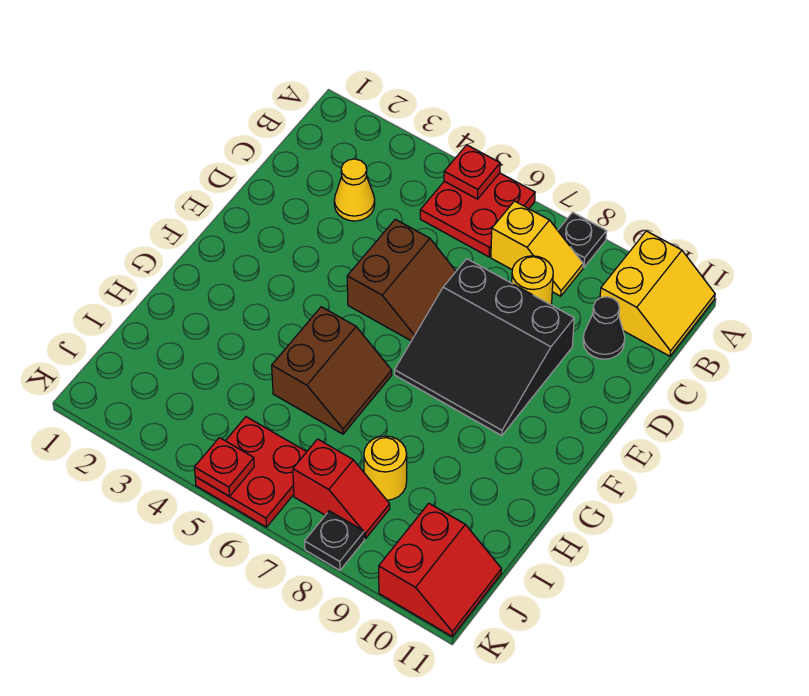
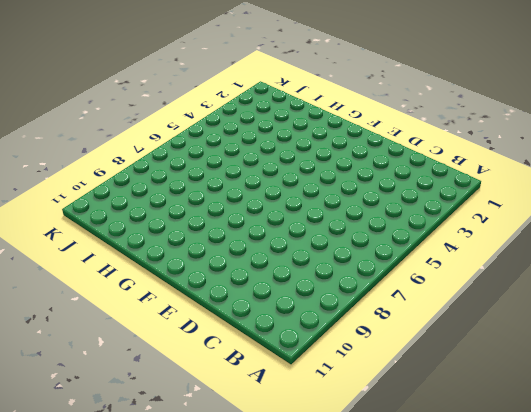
none -> red plate A5:B6 level 1
none -> black plate A8 level 1
none -> yellow slope A10:B11 level 1 top 10

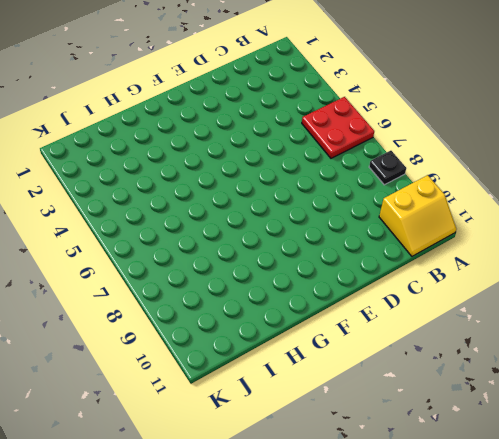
none -> yellow slope B7:B8 level 1 top 7
none -> yellow cone C3 level 1
none -> yellow round brick C8 level 1

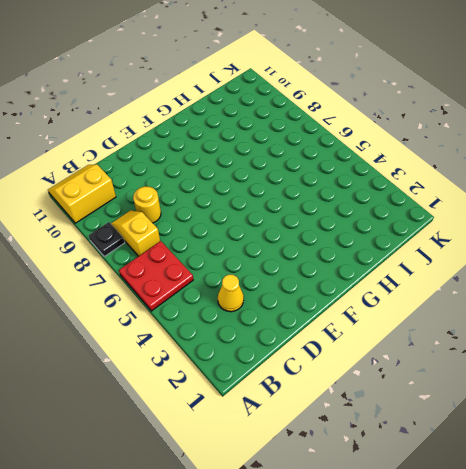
none -> black cone C10 level 1
none -> brown slope D5:E6 level 1 top 5
none -> black slope D7:F9 level 1 top D

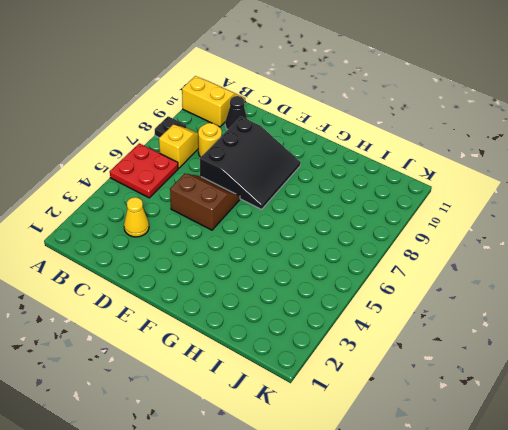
none -> brown slope G5:H6 level 1 top 5
none -> yellow round brick I8 level 1
none -> red plate J5:K6 level 1

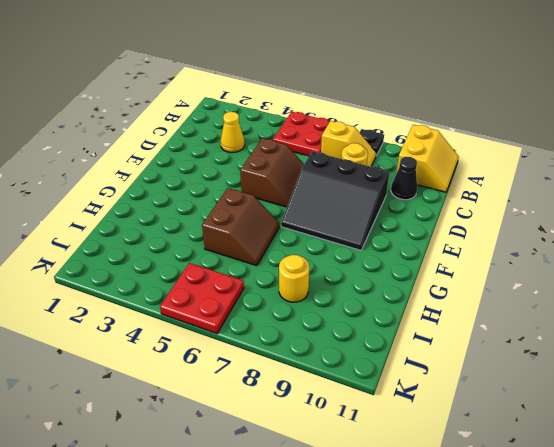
none -> red slope J7:J8 level 1 top 7
none -> red slope J10:K11 level 1 top 10
none -> black plate K8 level 1

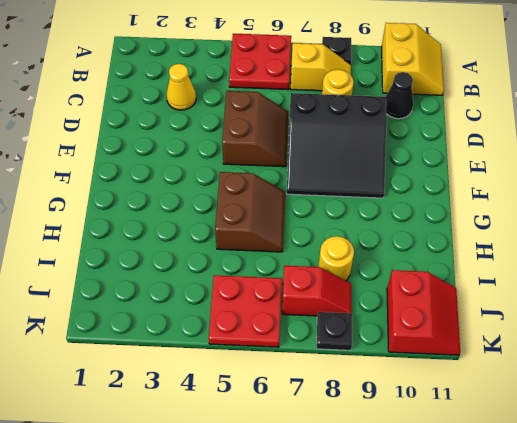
none -> red plate A5 level 2
none -> red plate K5 level 2

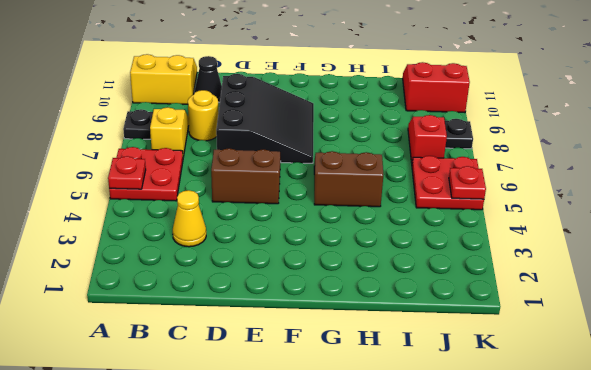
none -> yellow round brick I8 level 1

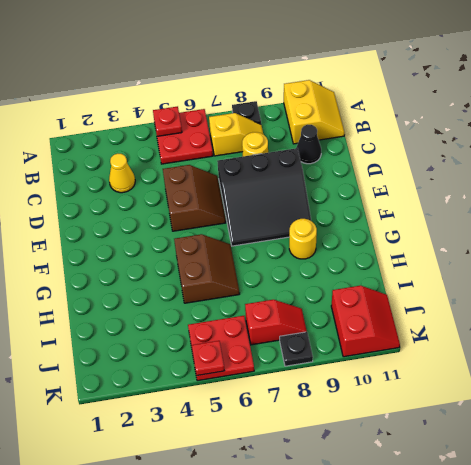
yellow round brick G9 level 1 -> yellow round brick I8 level 1

